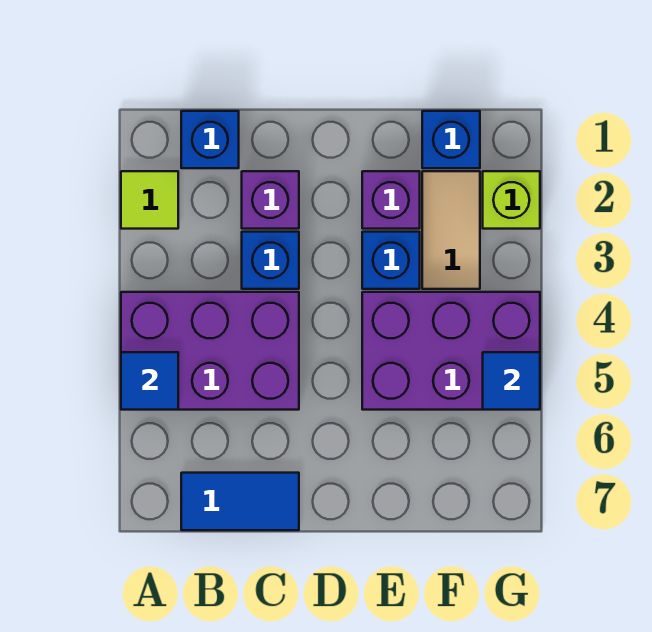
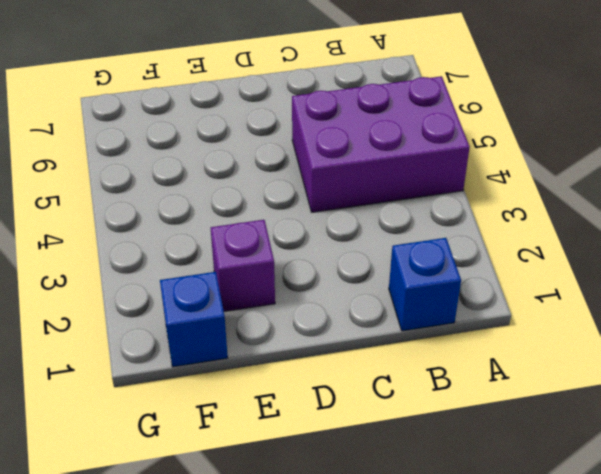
none -> lime tile A2 level 1
none -> blue tile B7:C7 level 1
none -> purple brick C2 level 1

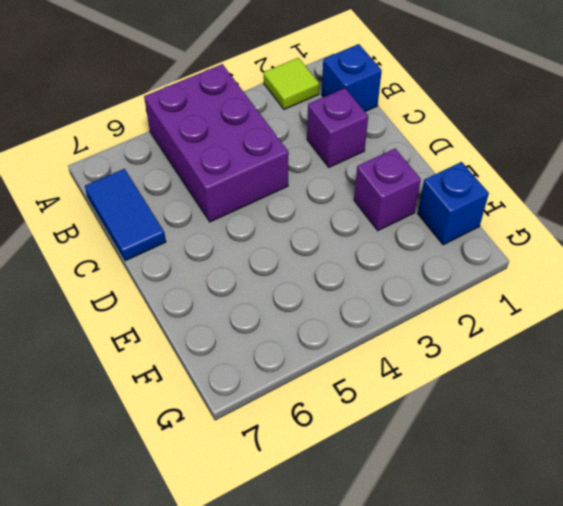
none -> blue brick C3 level 1
none -> blue brick E3 level 1
none -> purple brick E4:G5 level 1

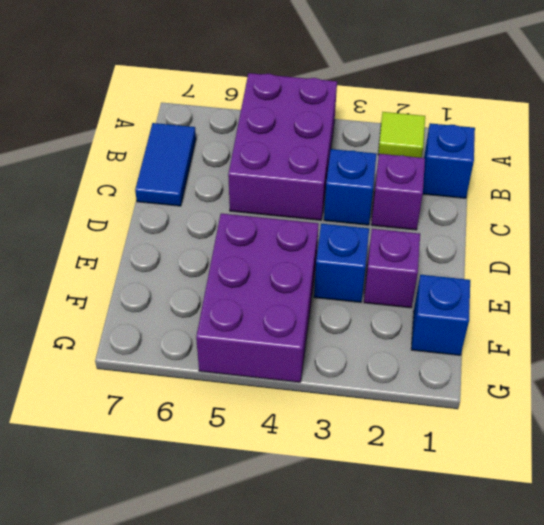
none -> tan tile F2:F3 level 1
none -> lime brick G2 level 1
none -> blue tile A5 level 2

